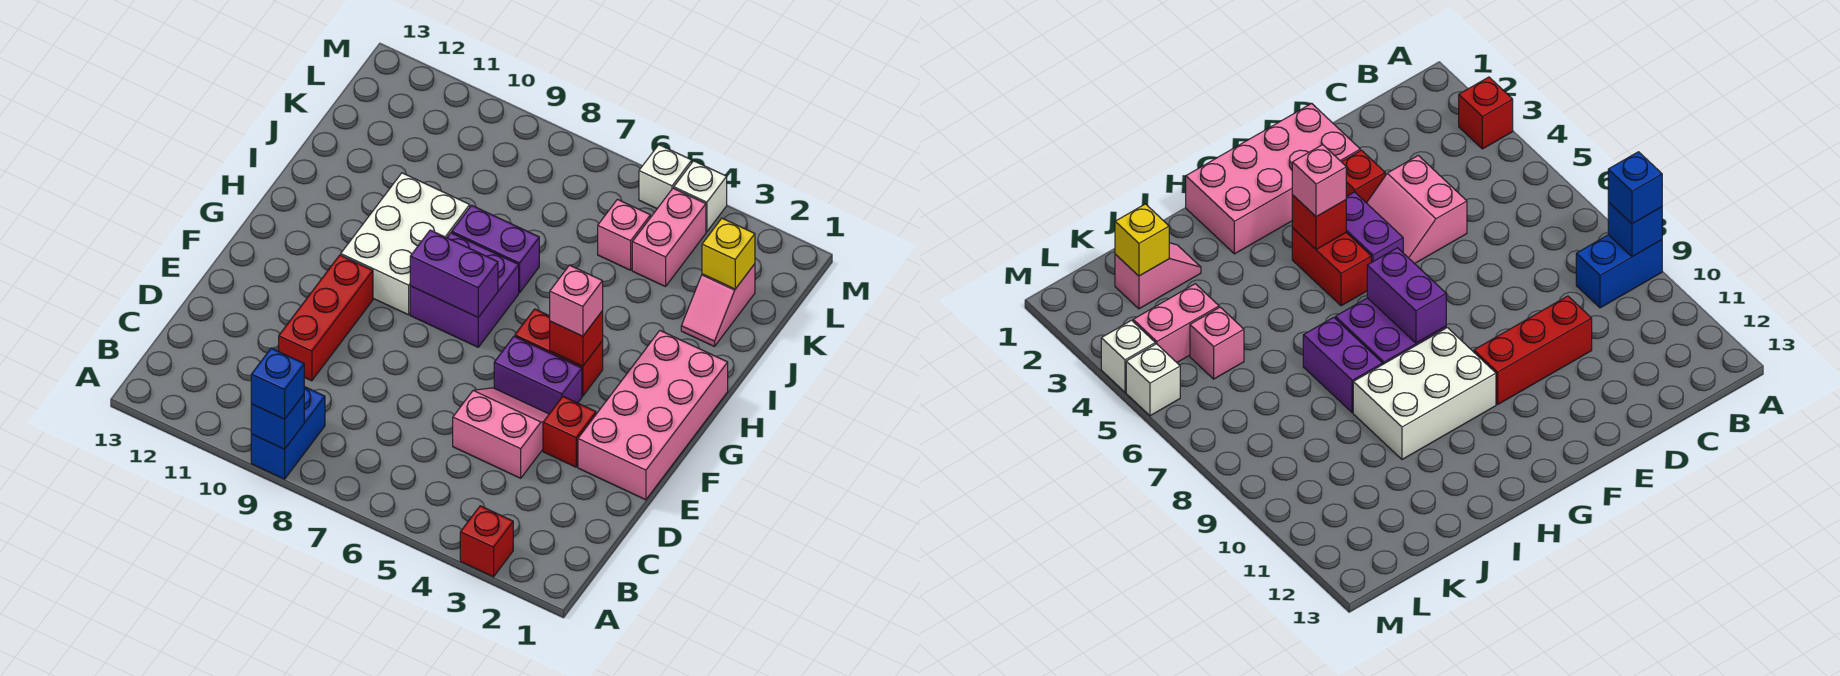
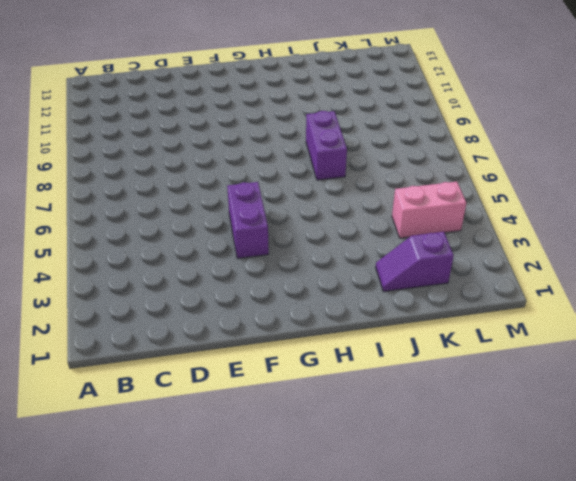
purple slope J2:K2 level 1 top K -> pink slope J2:K2 level 1 top K
none -> red brick A3 level 1
none -> blue brick A9:B9 level 1
none -> pink slope D4:E5 level 1 top D

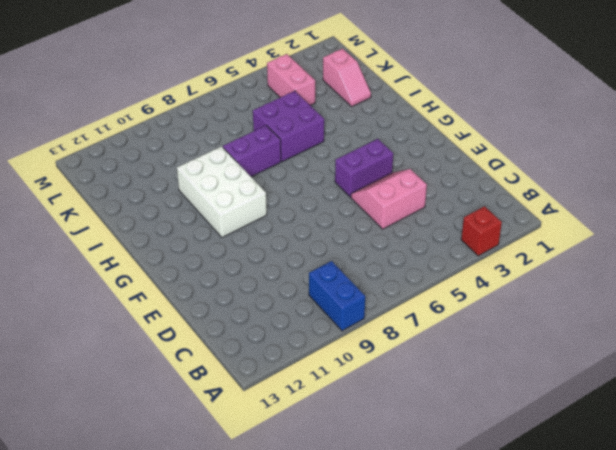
purple brick I5:J6 level 1 -> purple brick G7:H8 level 1
none -> red brick D10:F10 level 1
none -> pink brick E1:H2 level 1
none -> red brick E3 level 1

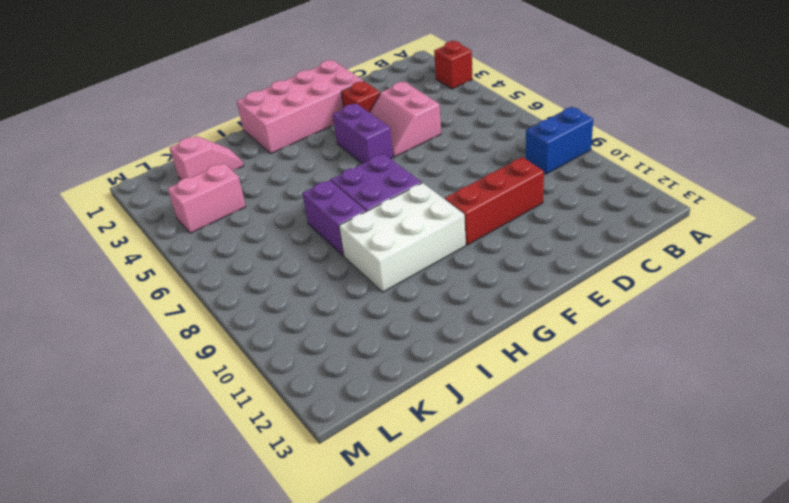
none -> red brick G4:G5 level 1
none -> pink brick K5 level 1
none -> white brick M4 level 1

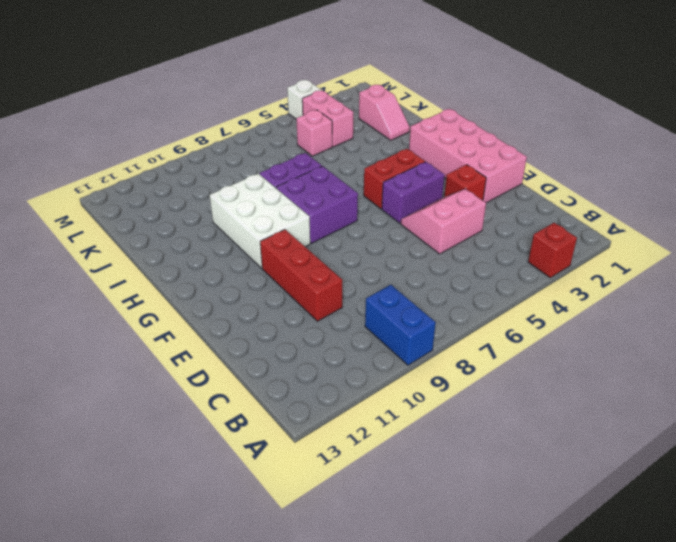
none -> white brick M5 level 1
none -> blue brick A9 level 2
none -> red brick G4 level 2

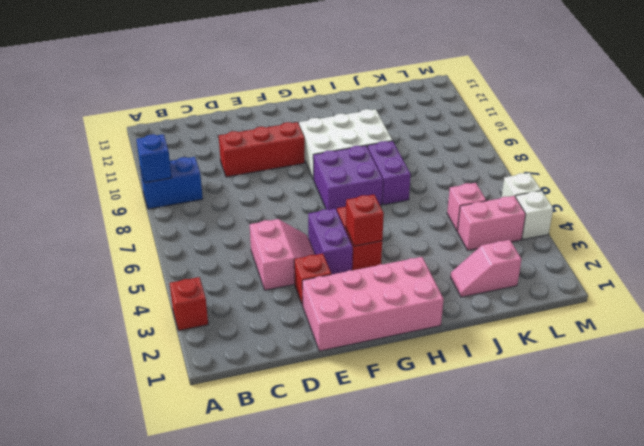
none -> purple brick G7:G8 level 2
none -> yellow brick K2 level 2
none -> blue brick A9 level 3

